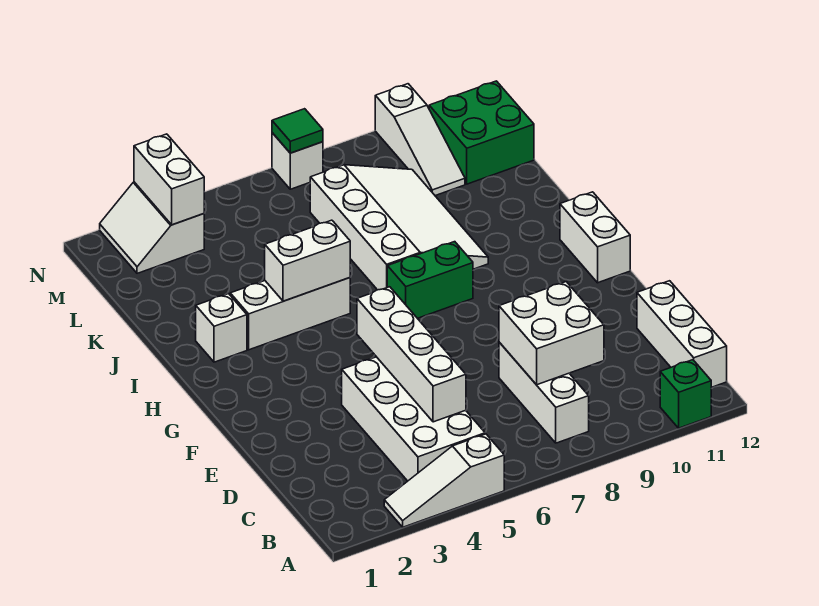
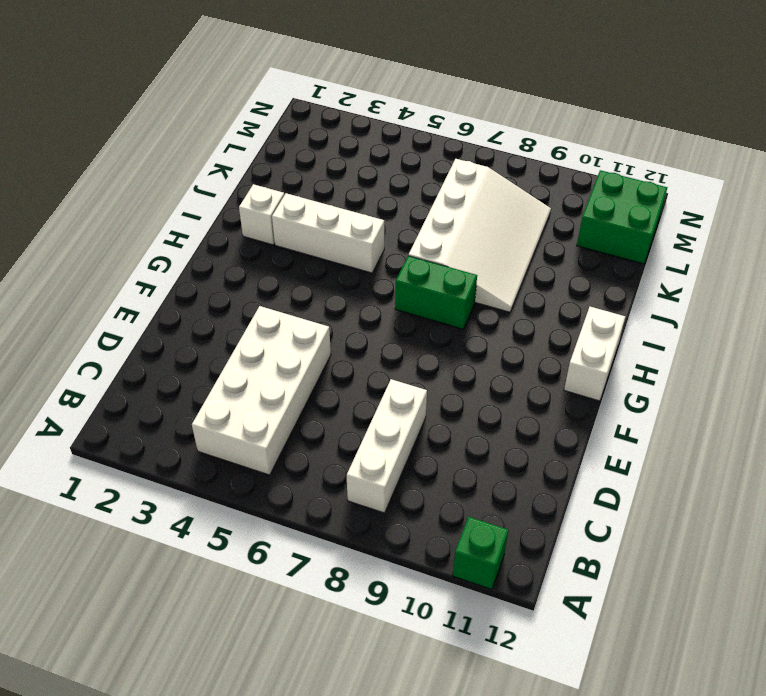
none -> white slope A3:A5 level 1 top 5
none -> white brick B12:D12 level 1
none -> white slope L10:N10 level 1 top N

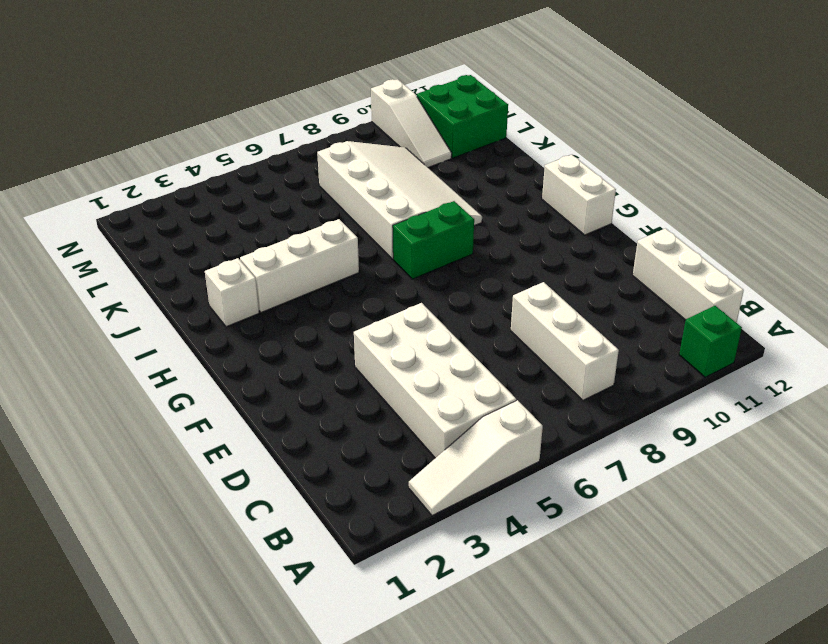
none -> white slope M2:N3 level 1 top 3
none -> white brick N7 level 1
none -> white brick C5:F5 level 2

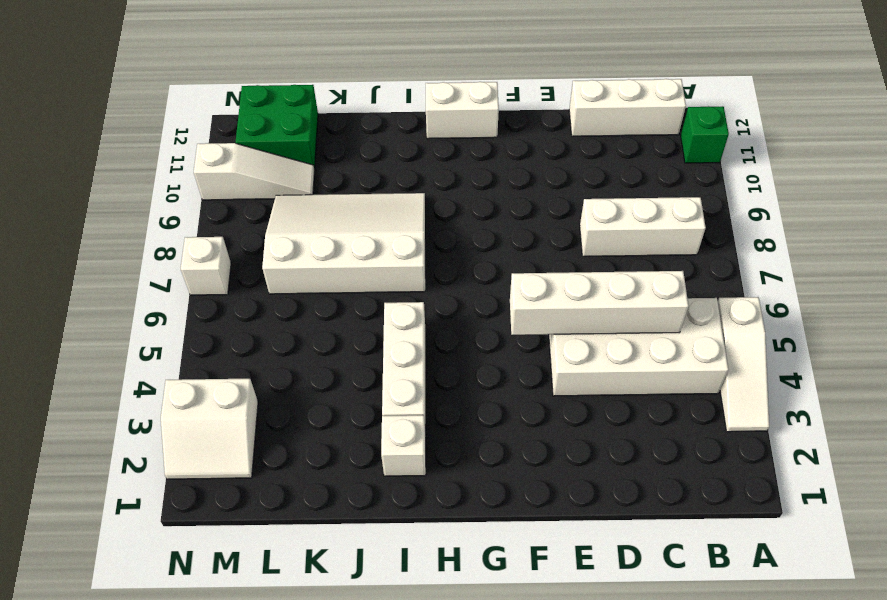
none -> green brick H7:H8 level 1
none -> white brick C8:D9 level 2
none -> white brick I4:I5 level 2

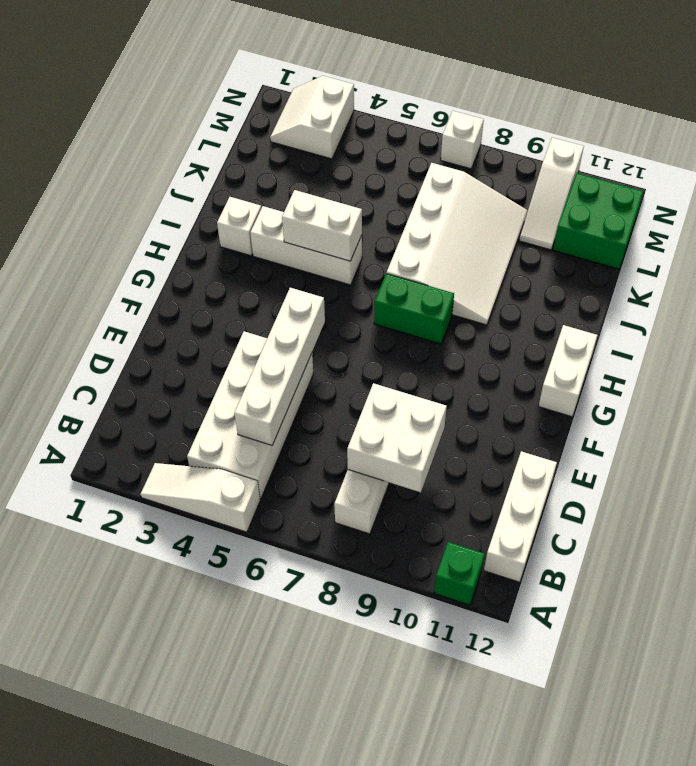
none -> white brick M3:N3 level 2
none -> green tile N7 level 2

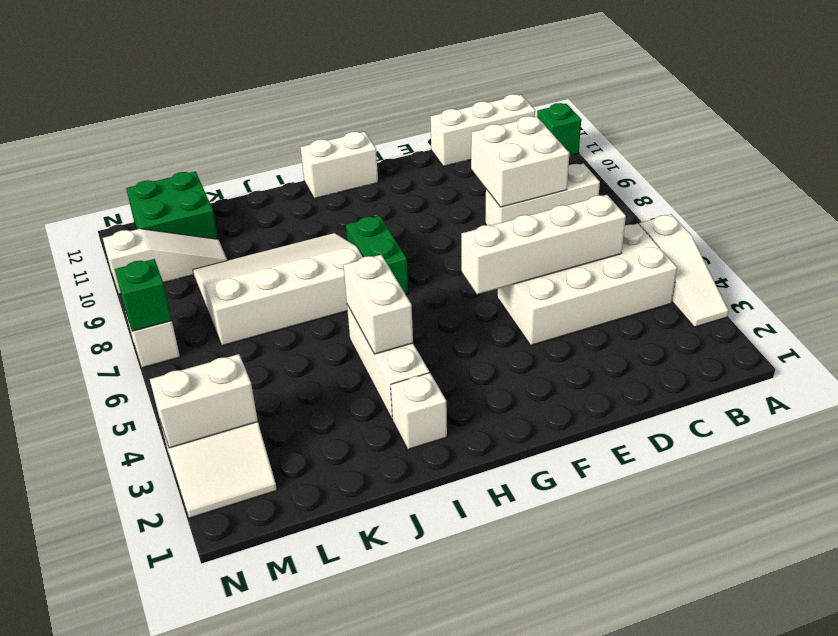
green brick N7 level 2 -> green tile N7 level 2

